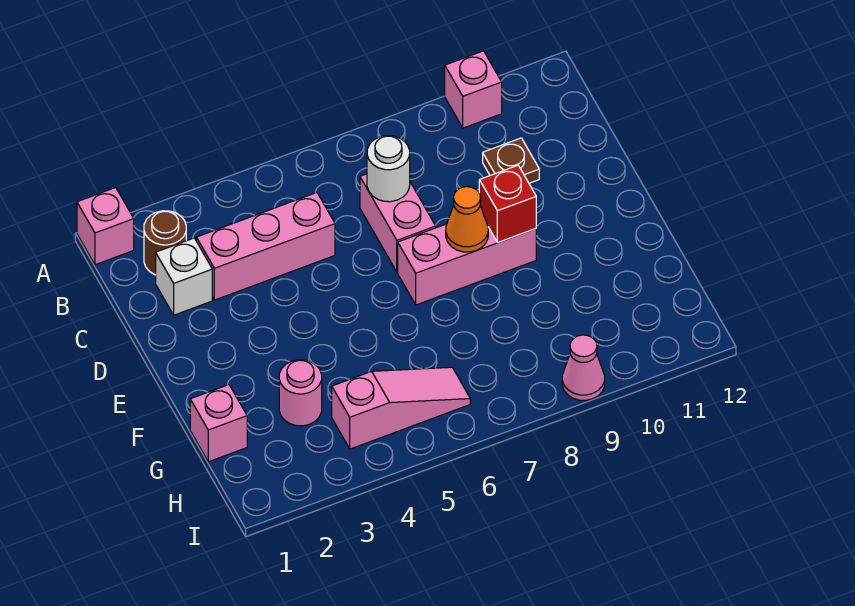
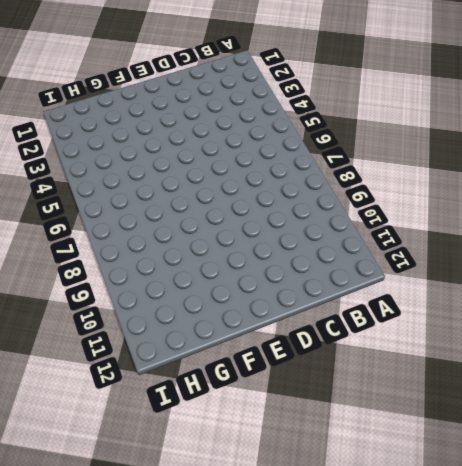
none -> pink brick A1 level 1
none -> pink brick A10 level 1
none -> brown round brick B2 level 1

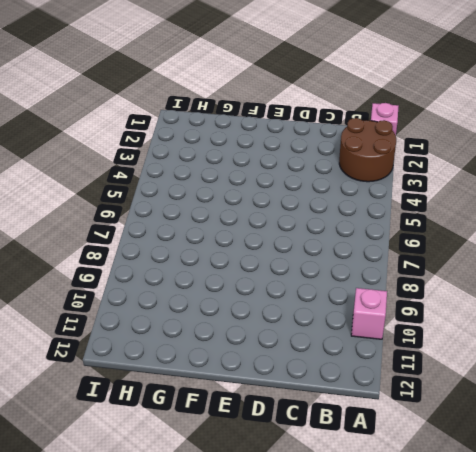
brown round brick A2:B3 level 1 -> brown round brick B2 level 1
none -> white brick C2 level 1
none -> pink brick C3:C5 level 1
none -> pink brick C7:D7 level 1

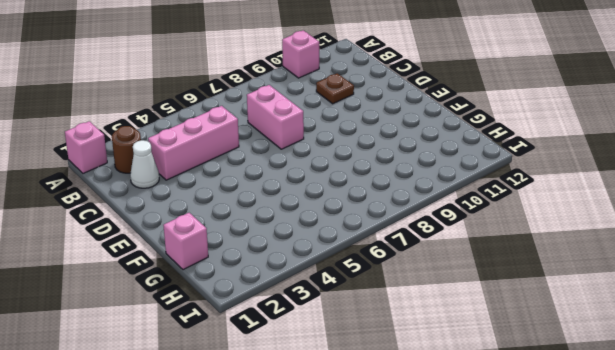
white cone C2 level 1 -> white brick C2 level 1
none -> pink brick E7:E9 level 1
none -> pink round brick G3 level 1
none -> pink slope H4:H6 level 1 top 4

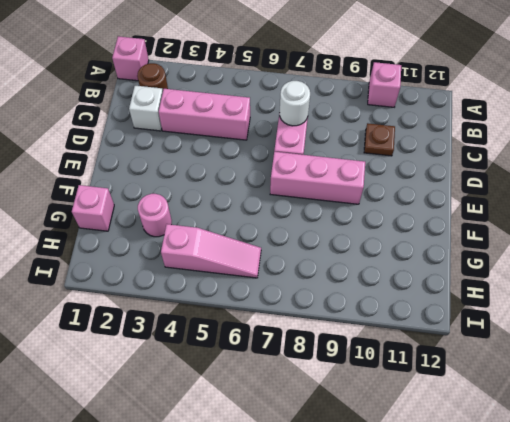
none -> pink cone I9 level 1
none -> orange cone E8 level 2
none -> red brick E9 level 2

